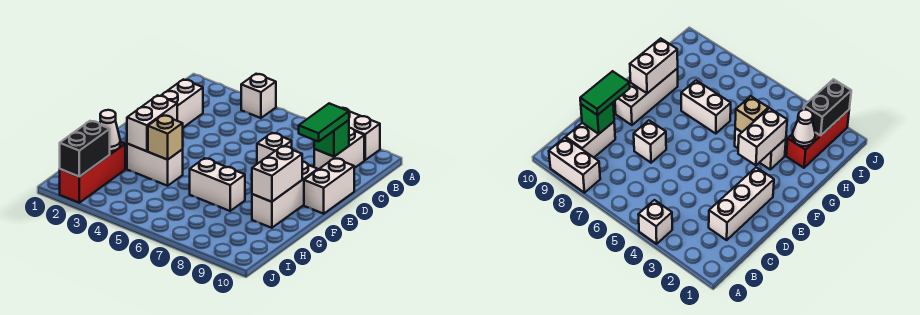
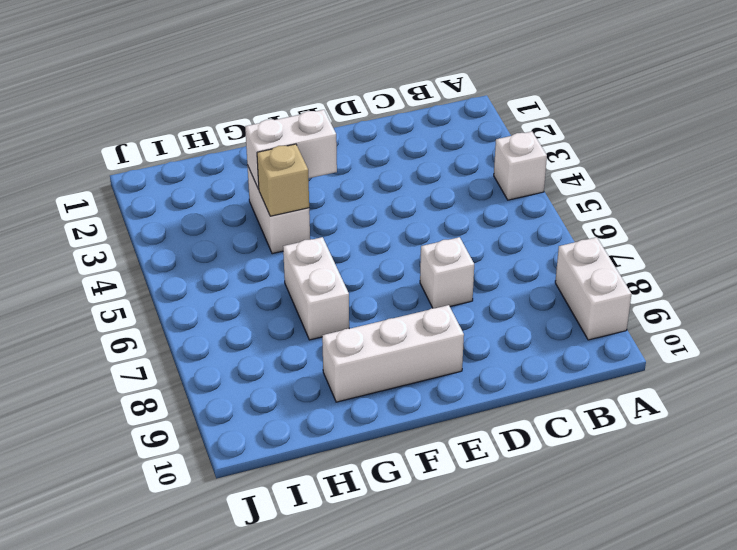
none -> white brick B9:C9 level 1
none -> white brick C2:E2 level 1
none -> white brick D10:E10 level 1

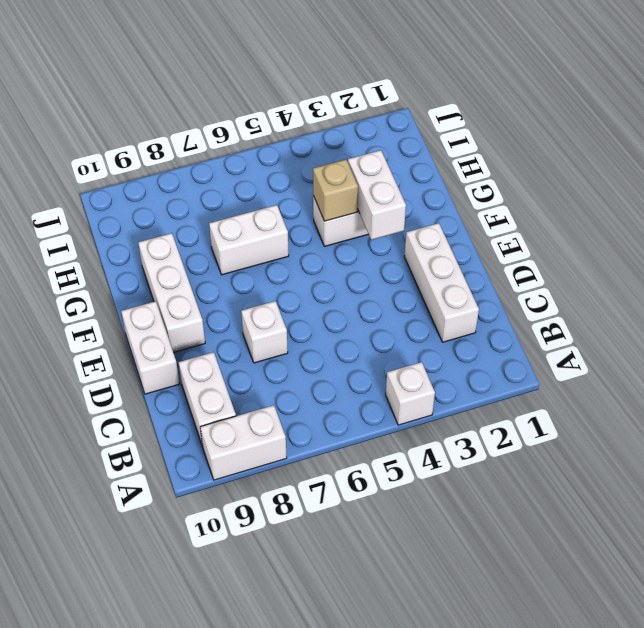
none -> red brick H2:J2 level 1
none -> green brick C9 level 2
none -> white brick F9:G9 level 2

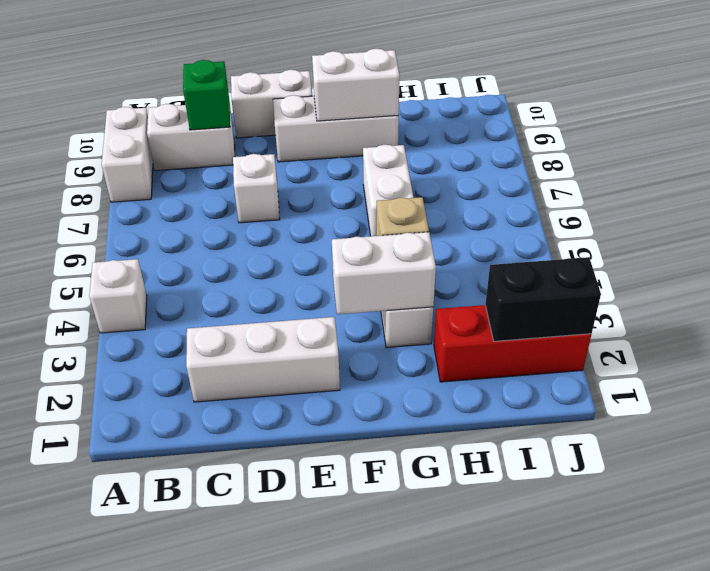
none -> white cone H2 level 2
none -> green tile C9:D9 level 3

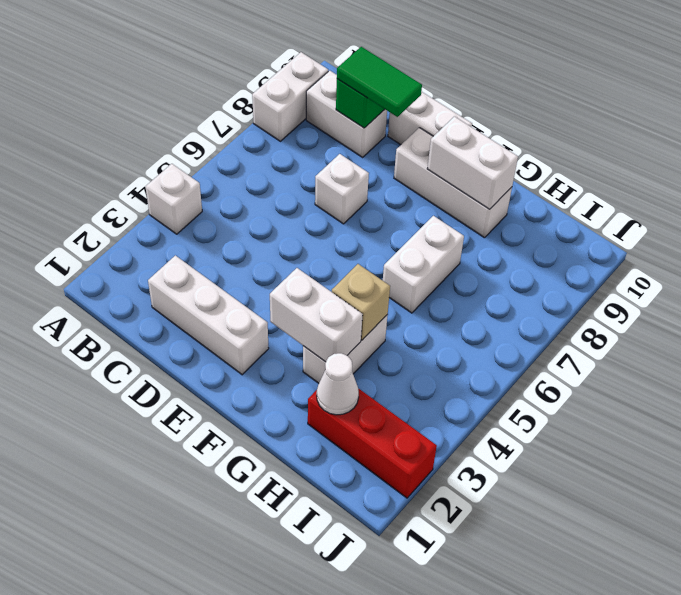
none -> black brick I2:J2 level 2

